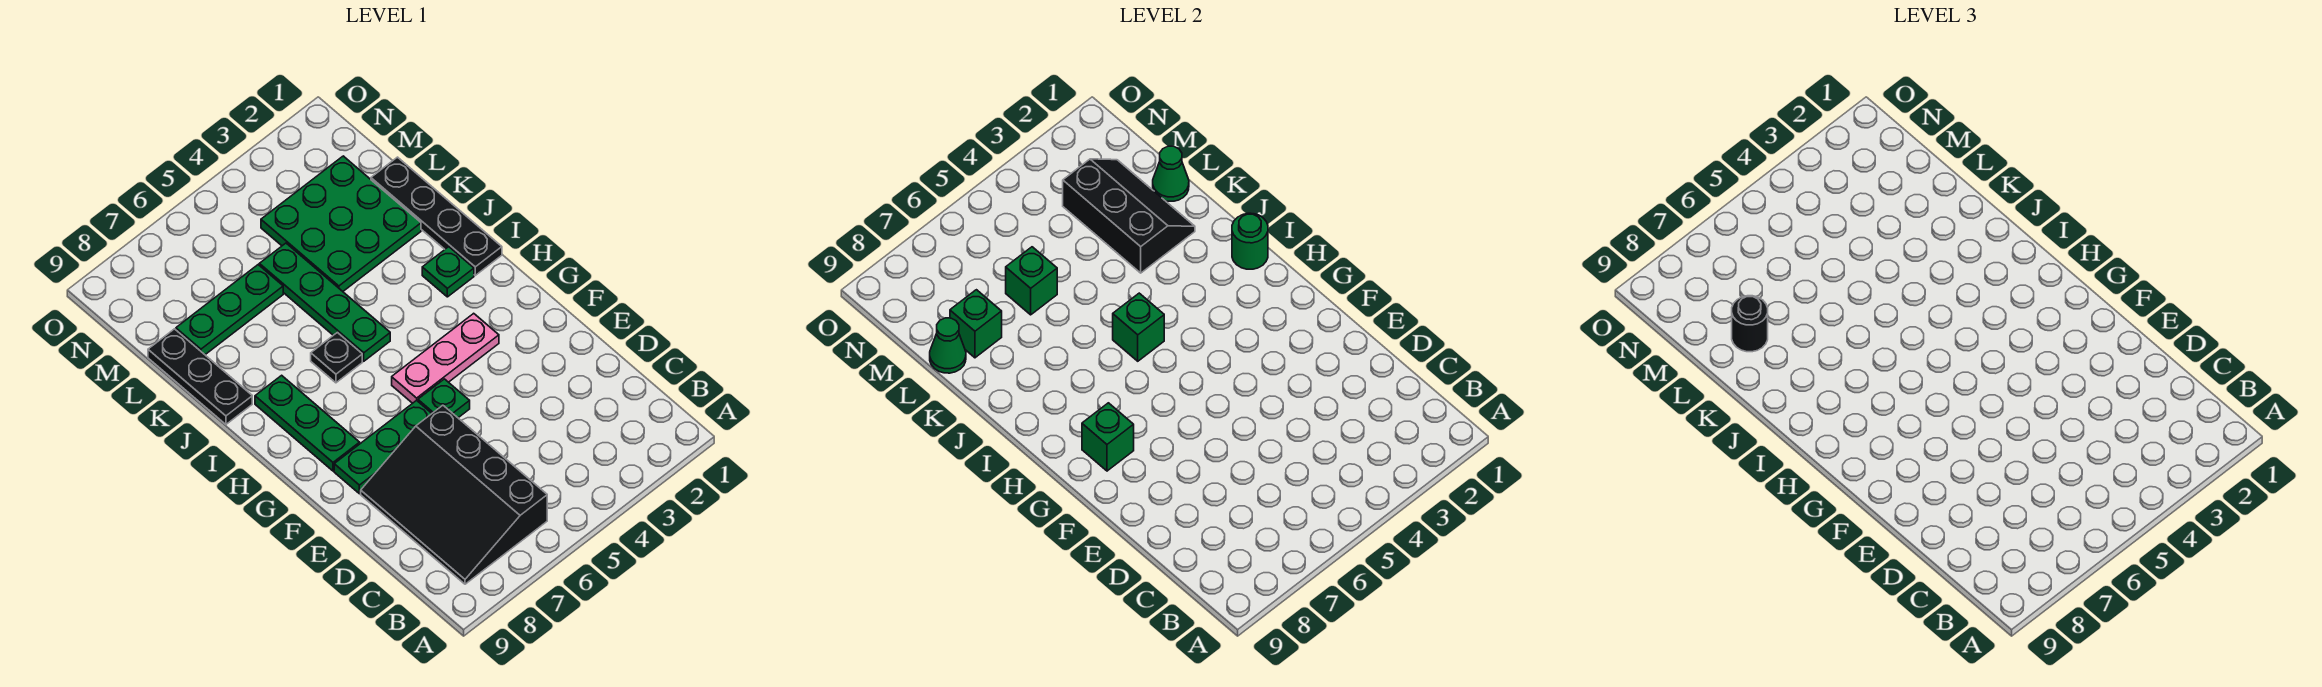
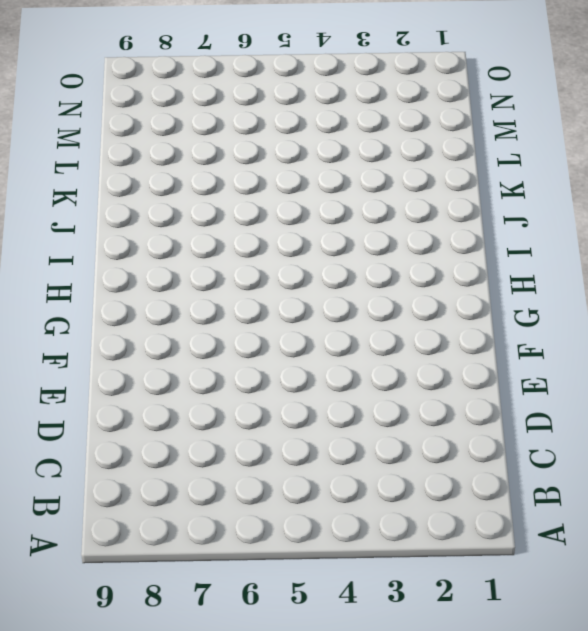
none -> black slope B6:E8 level 1 top 6
none -> green plate F5 level 1
none -> green plate F6:F8 level 1

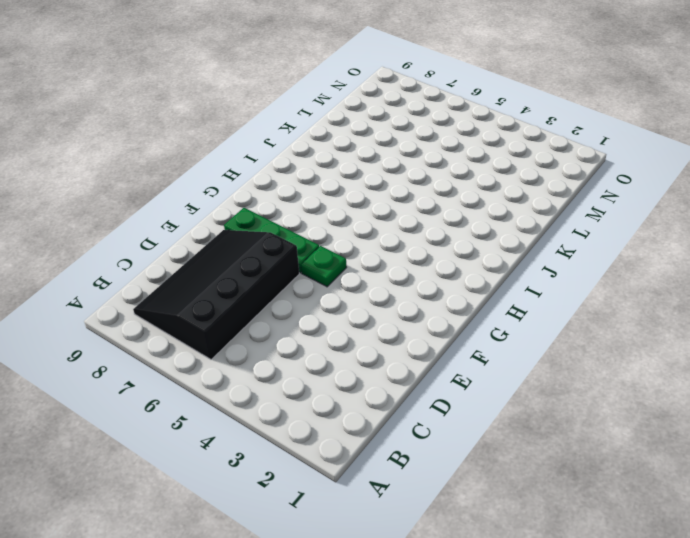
none -> pink plate G3:G5 level 1
none -> green plate G8:I8 level 1
none -> black plate I1:L1 level 1

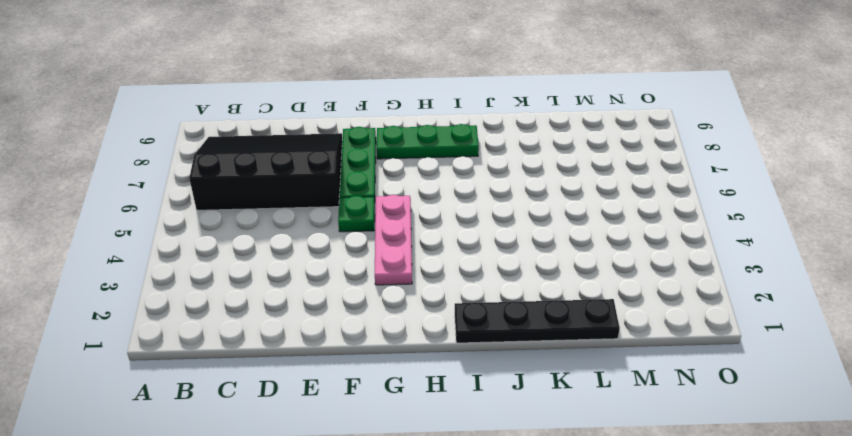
none -> green plate I2 level 1
none -> green plate I5:L5 level 1
none -> black plate I6 level 1

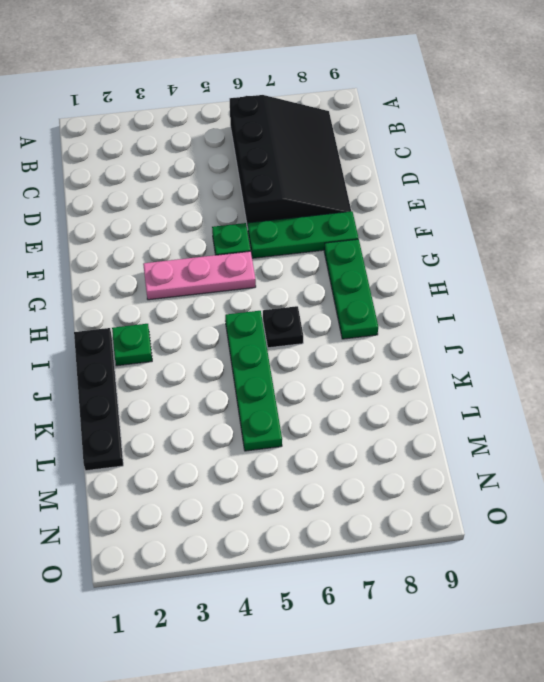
none -> black plate J9:L9 level 1
none -> green plate K2:M4 level 1
none -> green plate L6:L8 level 1

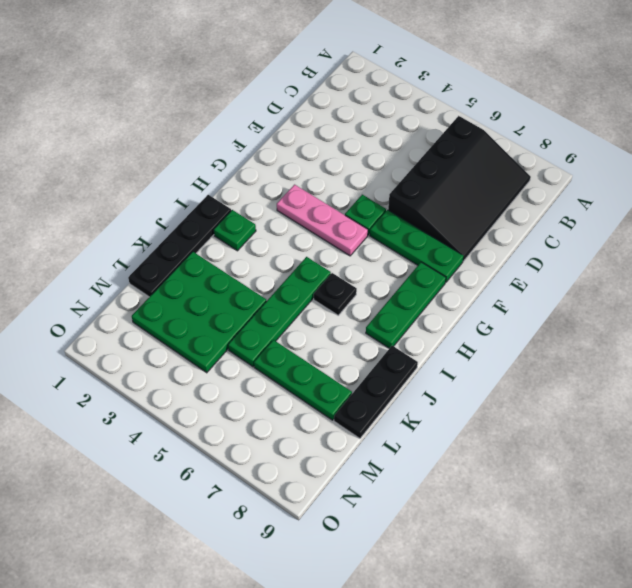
none -> green brick G8 level 2
none -> green round brick I1 level 2
none -> green brick I5 level 2

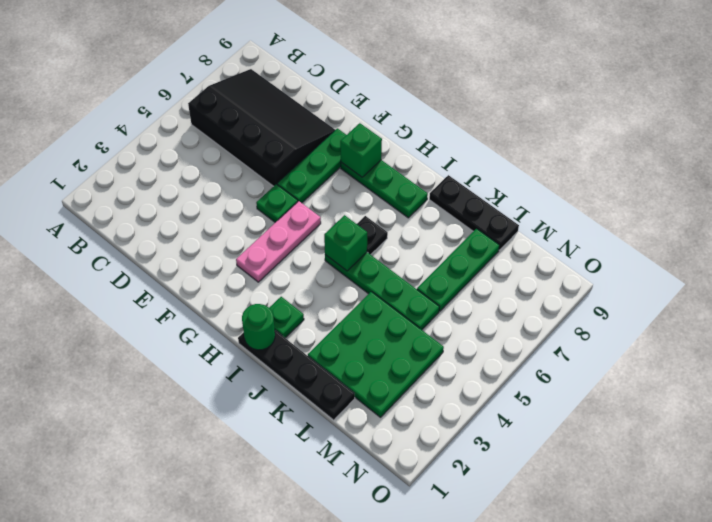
none -> black slope K2:M3 level 2 top 3
none -> green cone L1 level 2
none -> green brick L6 level 2

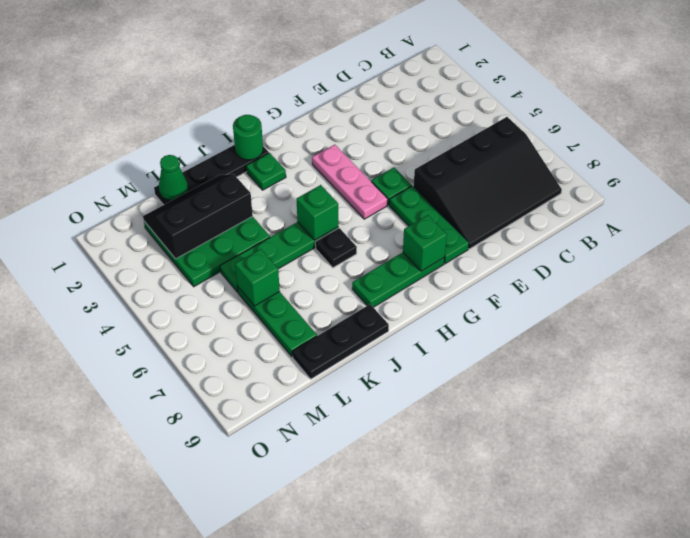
none -> green brick L8 level 2
none -> green cone L9 level 2
none -> black round brick L8 level 3

